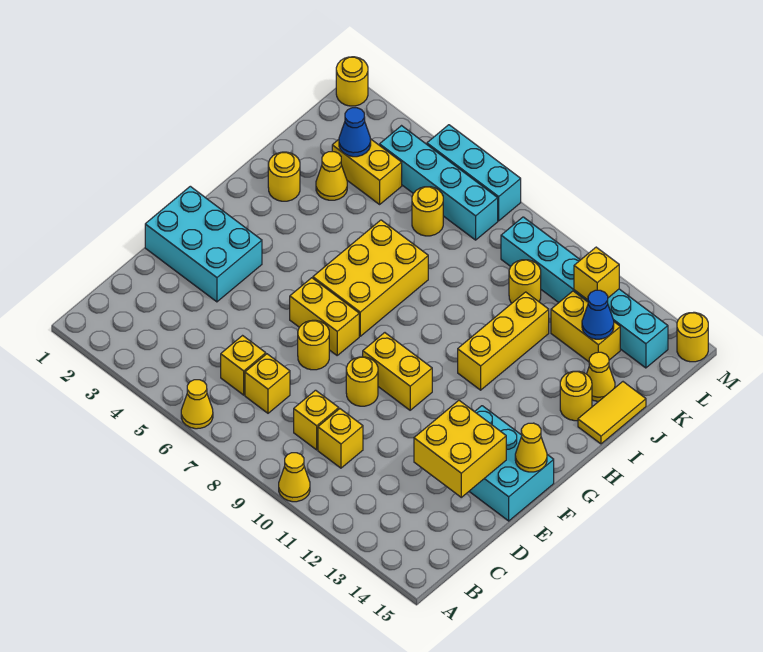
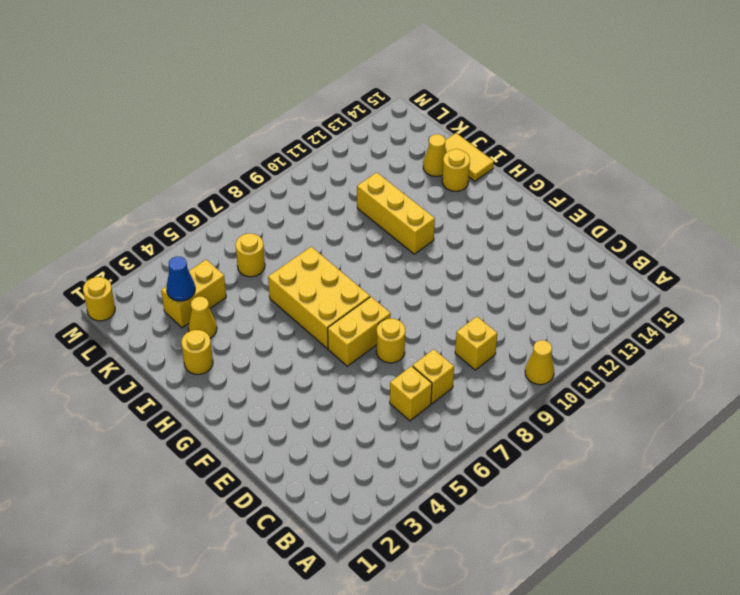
none -> yellow cone A6 level 1
none -> yellow brick C10 level 1
none -> cyan brick E1:F3 level 1
none -> yellow round brick E9 level 1

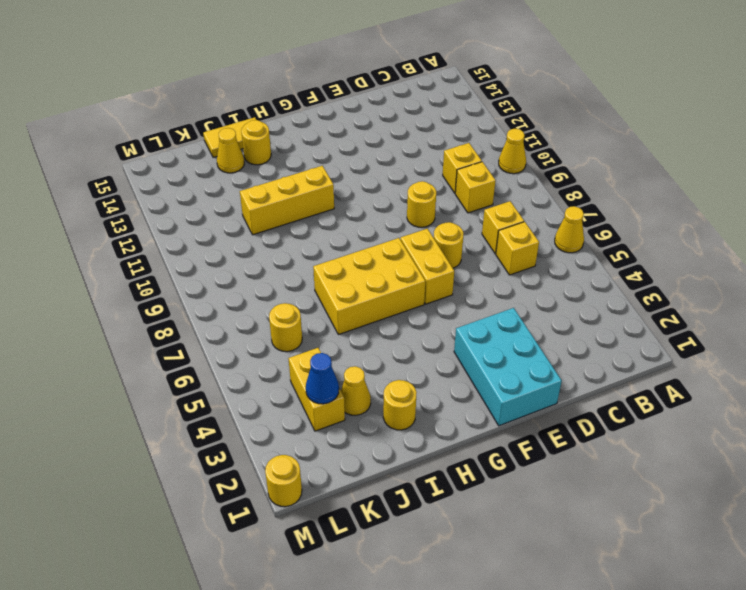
none -> cyan brick E13:F15 level 1
none -> yellow brick F9:F10 level 1
none -> yellow round brick K10 level 1
none -> yellow brick K12:K13 level 1

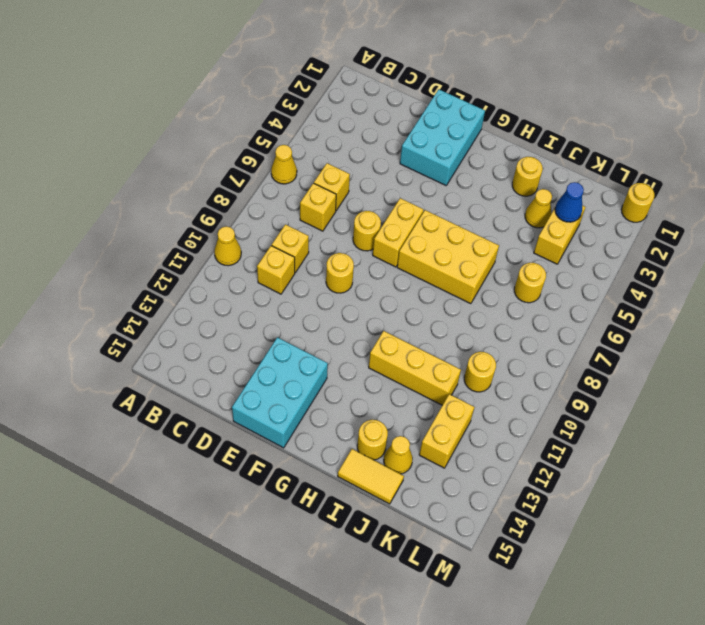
none -> yellow brick F9:F10 level 1
none -> cyan brick L4:L7 level 1
none -> cyan brick L9:L14 level 1
none -> cyan brick M5:M7 level 1

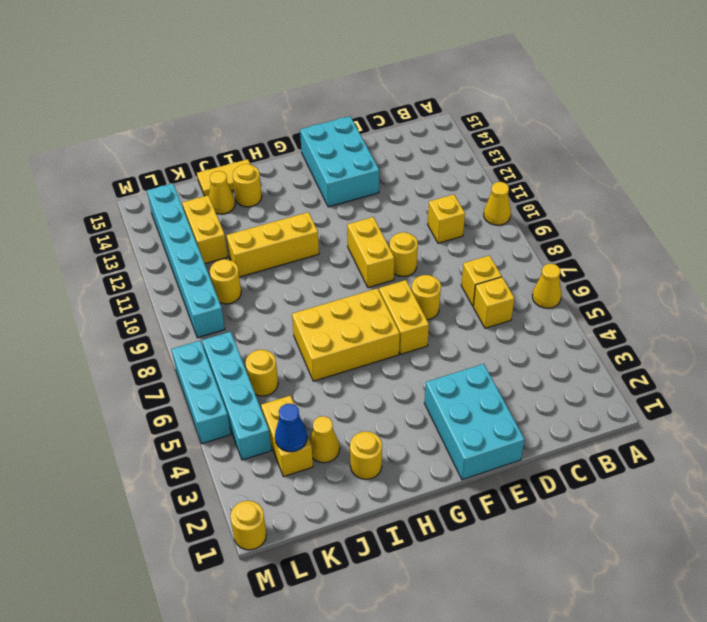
none -> yellow brick C9 level 1
none -> yellow round brick M15 level 1
none -> yellow brick D13:E14 level 2
none -> yellow cone F15 level 2

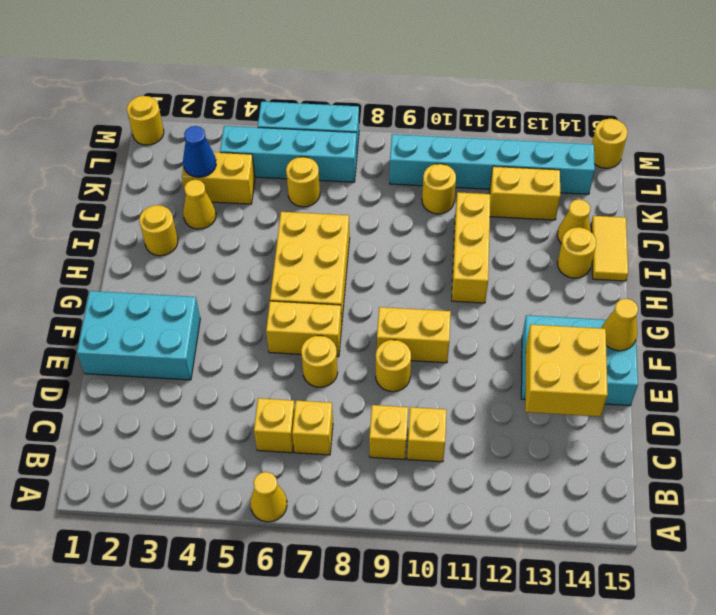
none -> yellow cone A10 level 1
none -> blue cone K13 level 2
none -> yellow brick L12 level 2

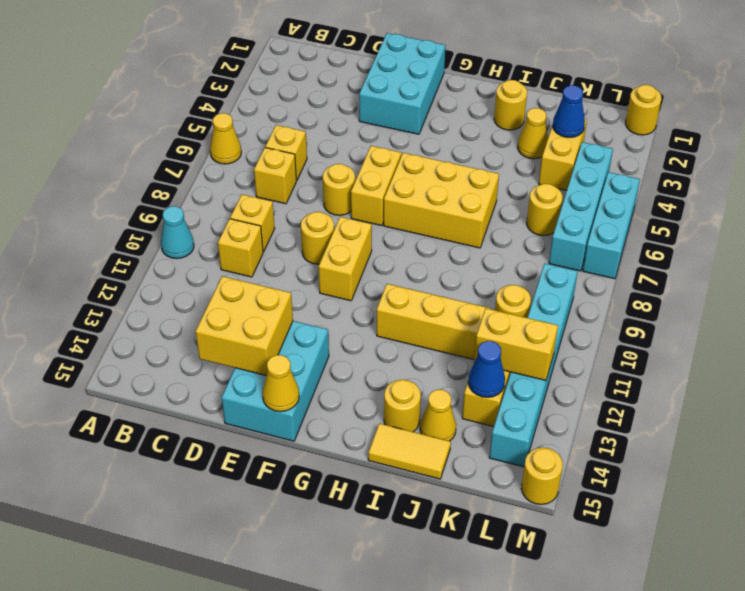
cyan cone A10 level 1 -> yellow cone A10 level 1
yellow brick K12:L12 level 2 -> yellow brick L12 level 2

